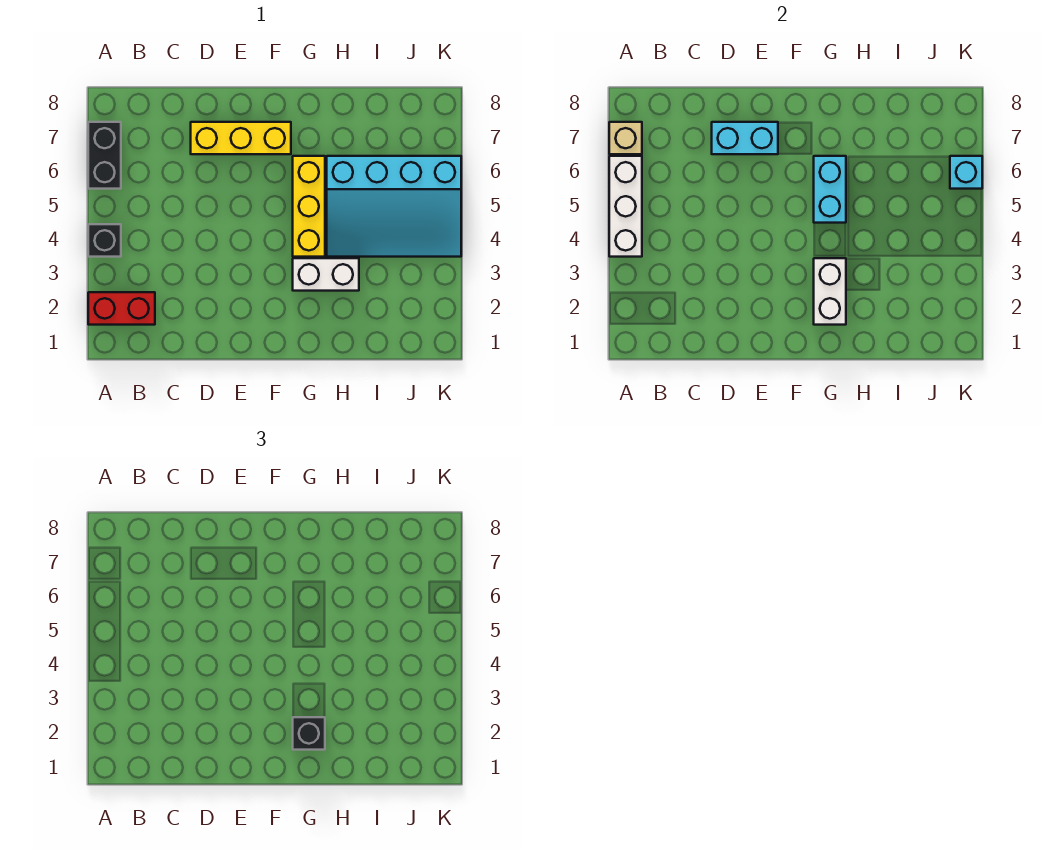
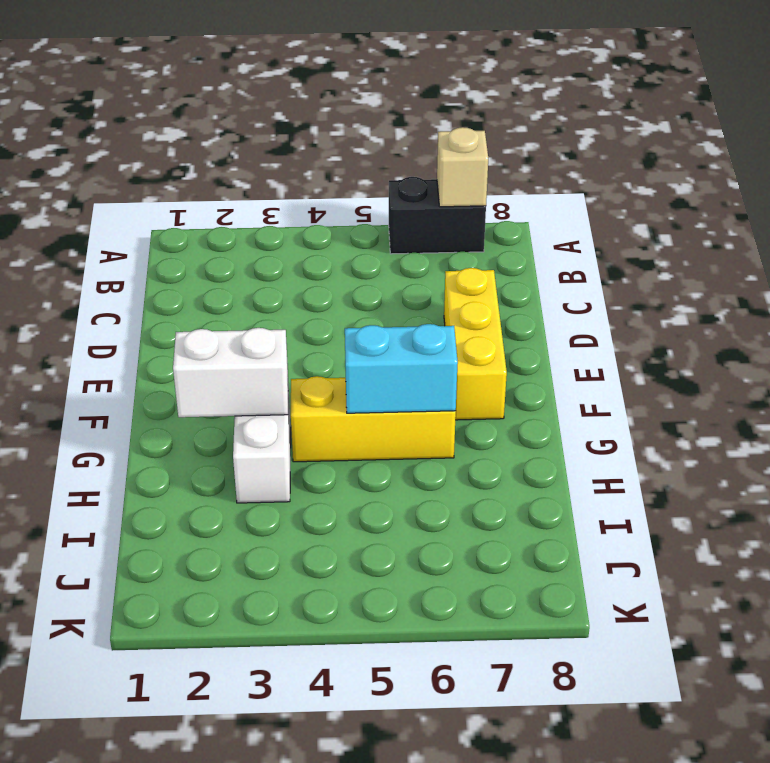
none -> red brick A2:B2 level 1
none -> black brick A4 level 1
none -> cyan slope H4:K6 level 1 top 6

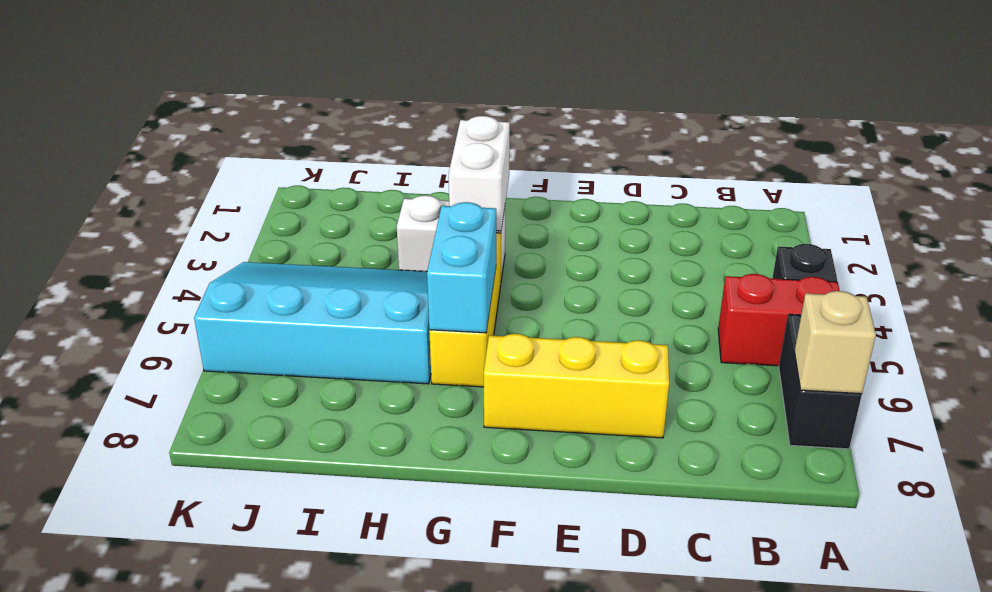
red brick A5:B5 level 1 -> red brick A2:B2 level 1
none -> white brick A4:A6 level 2
none -> cyan brick D7:E7 level 2
none -> cyan brick K6 level 2

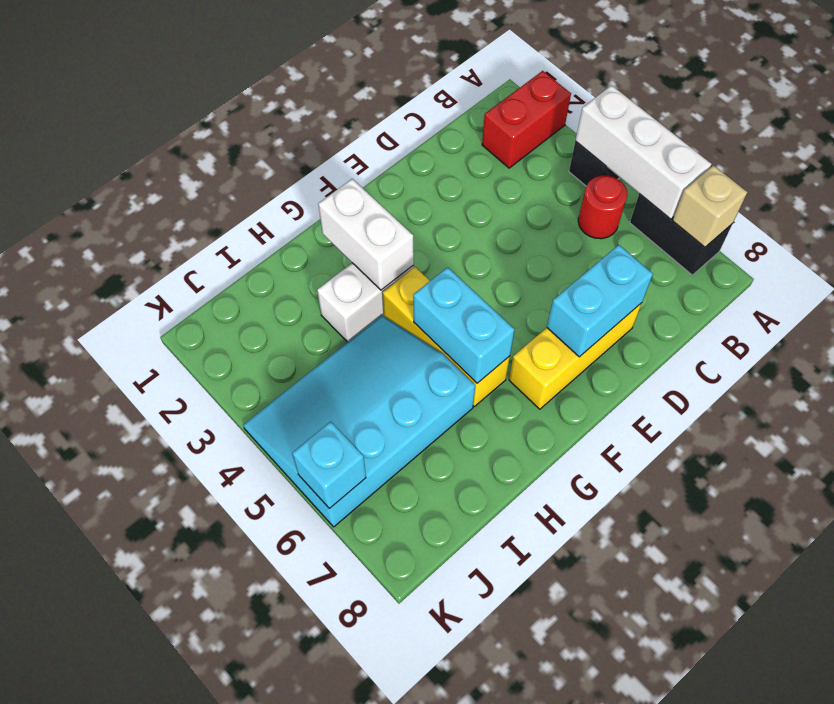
red round brick B5 level 1 -> none
none -> black brick G2 level 3

